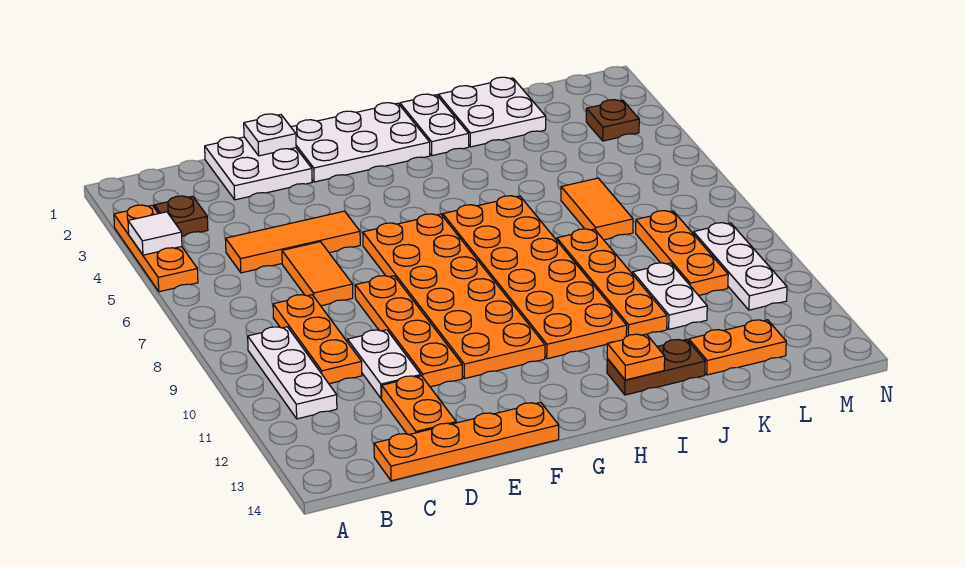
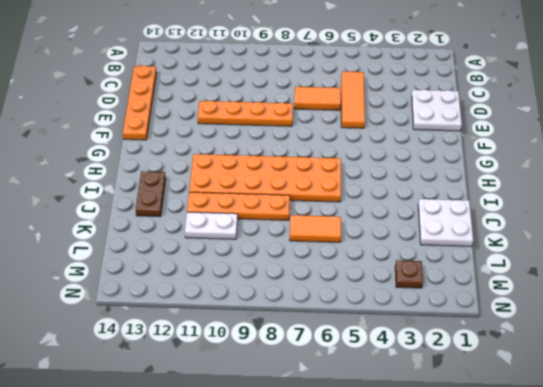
none -> orange plate A3:A5 level 1
none -> brown plate B3 level 1
none -> white plate B9:B11 level 1

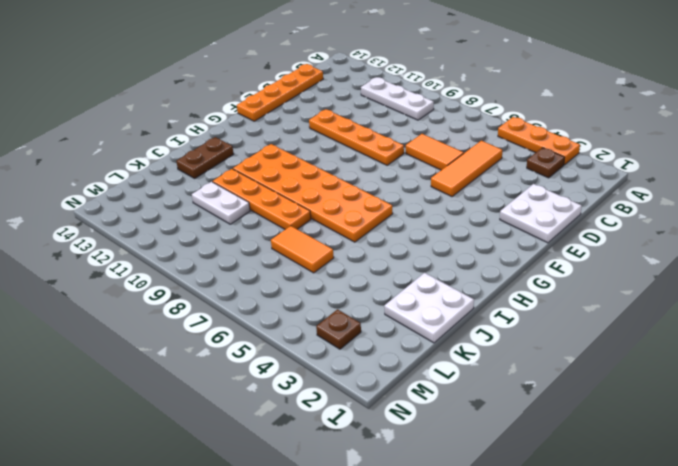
none -> orange plate C8:C10 level 1
none -> white plate D10:D11 level 1
none -> orange plate D12:D13 level 1

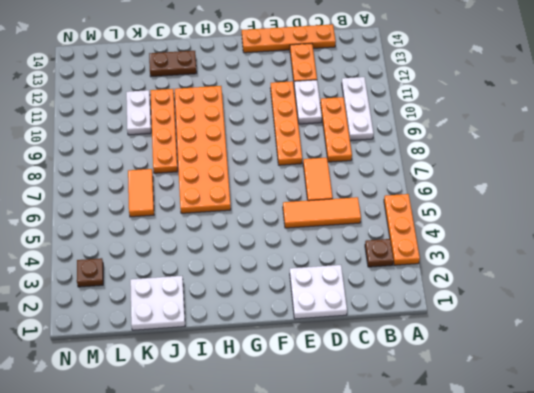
none -> white plate F1:H2 level 1
none -> orange plate F6:G11 level 1
none -> white plate I1:I2 level 1

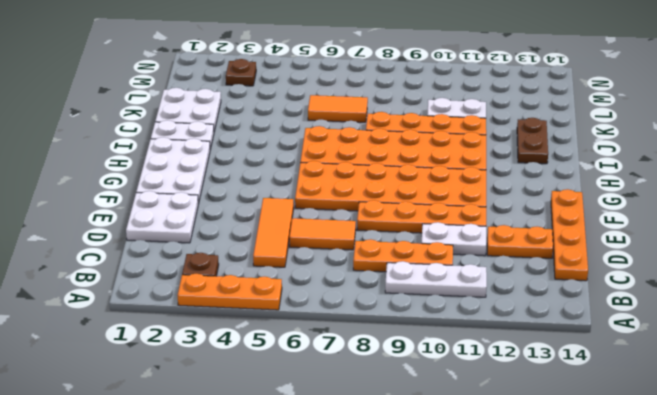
none -> orange plate K13:L13 level 1
none -> orange plate L8:L10 level 1
none -> white plate M9:M11 level 1

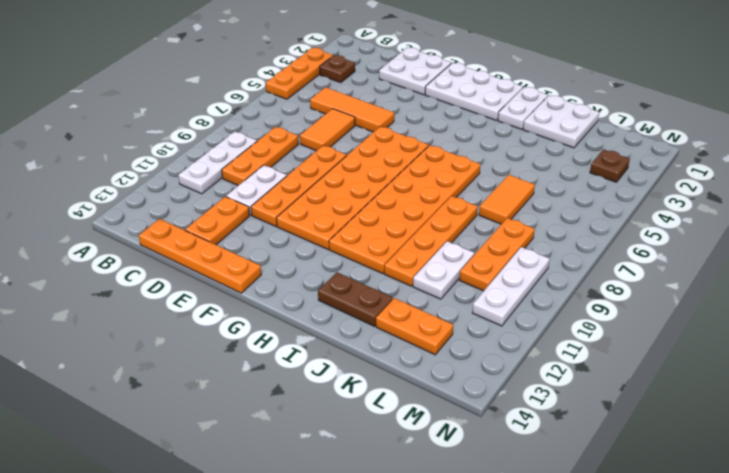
none -> white tile A4 level 2
none -> white plate E1 level 2
none -> orange plate I13 level 2

